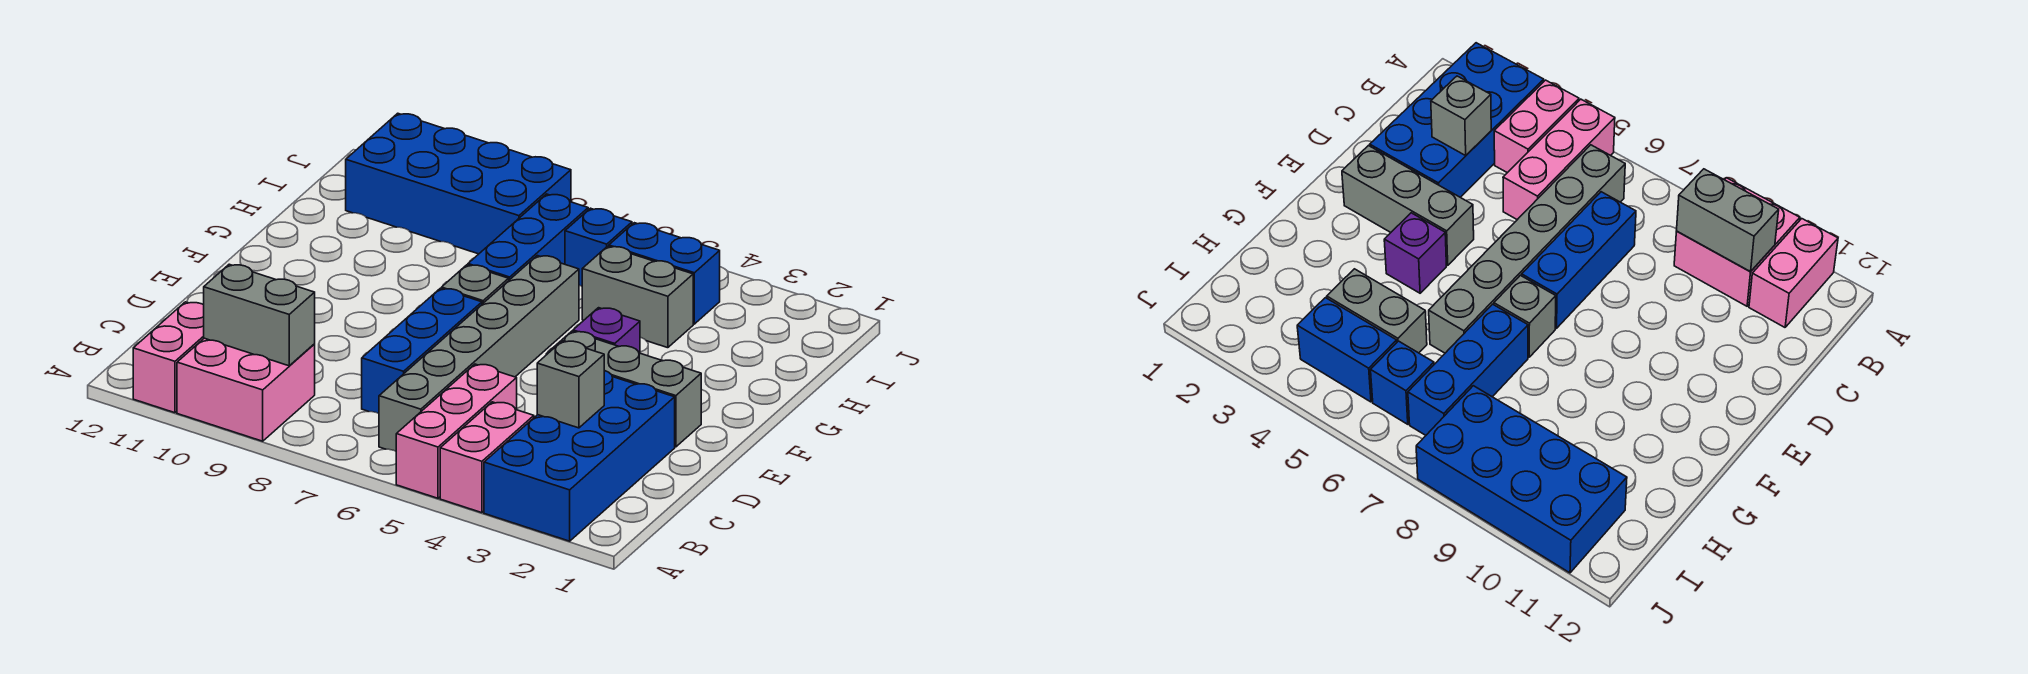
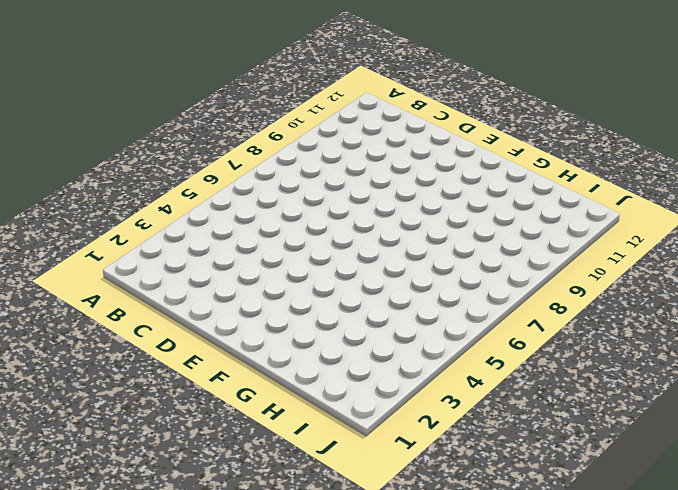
none -> blue brick A2:D3 level 1
none -> pink brick A4:B4 level 1
none -> pink brick A5:C5 level 1

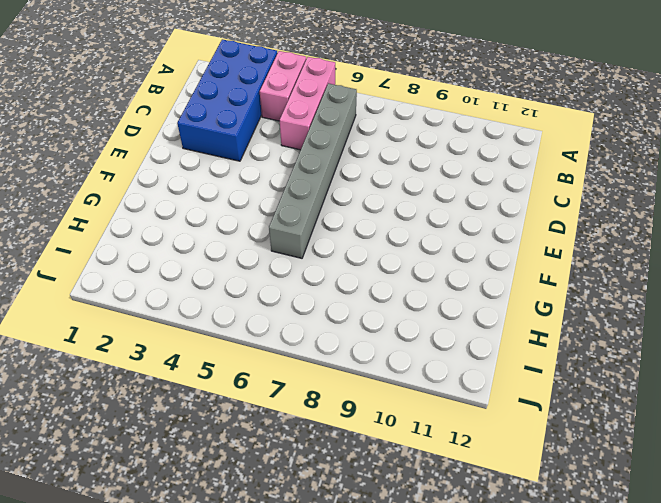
none -> pink brick A9:B10 level 1
none -> pink brick A11:B11 level 1
none -> blue brick C7:E7 level 1

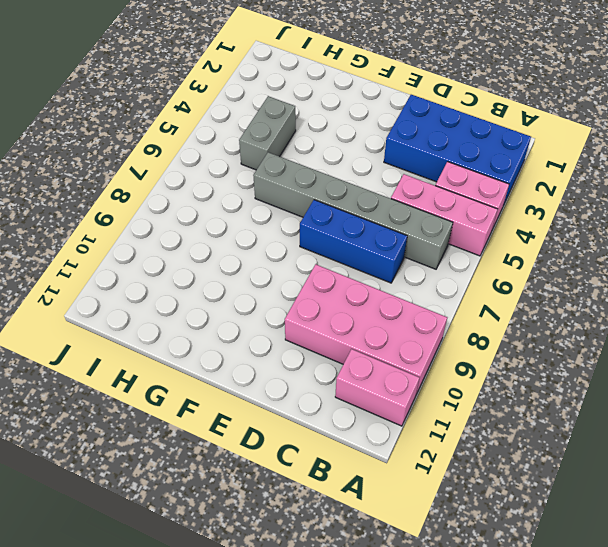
pink brick A9:D10 level 1 -> pink brick A9:B10 level 1
none -> grey brick E2:E4 level 1
none -> purple brick F4 level 1
none -> grey brick F7 level 1

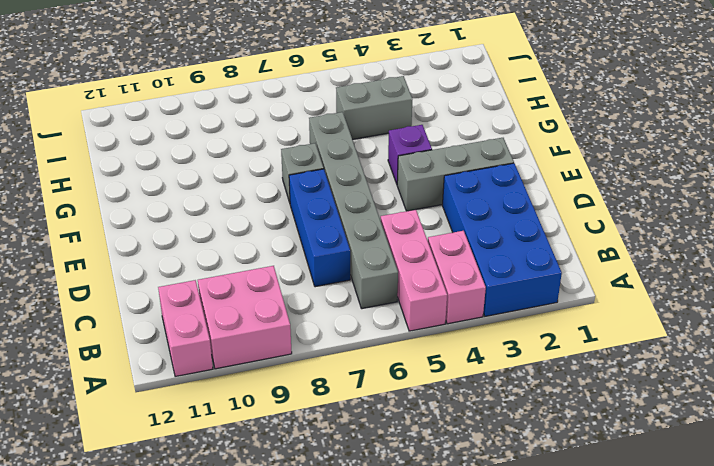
none -> blue brick G7:I7 level 1
none -> blue brick I4:I5 level 1
none -> blue brick I6 level 1

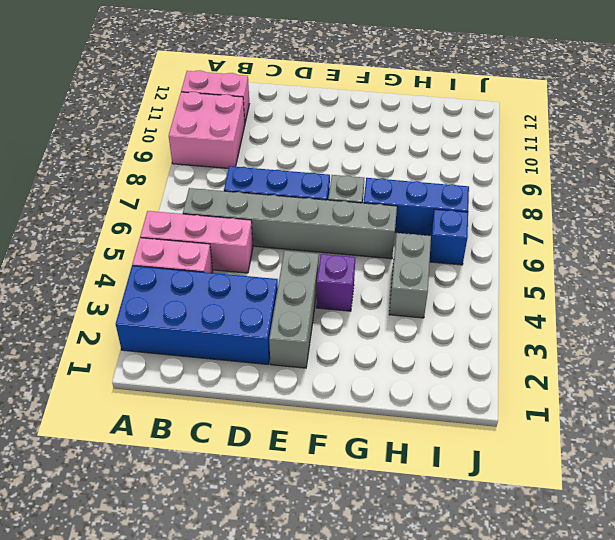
none -> blue brick I4:I5 level 1
none -> blue brick I8:J11 level 1
none -> grey brick B9:B10 level 2

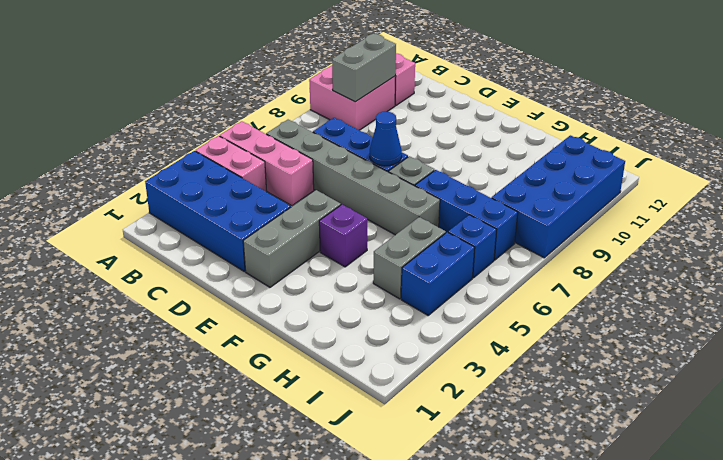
blue cone E7 level 2 -> none
none -> grey brick C3 level 2

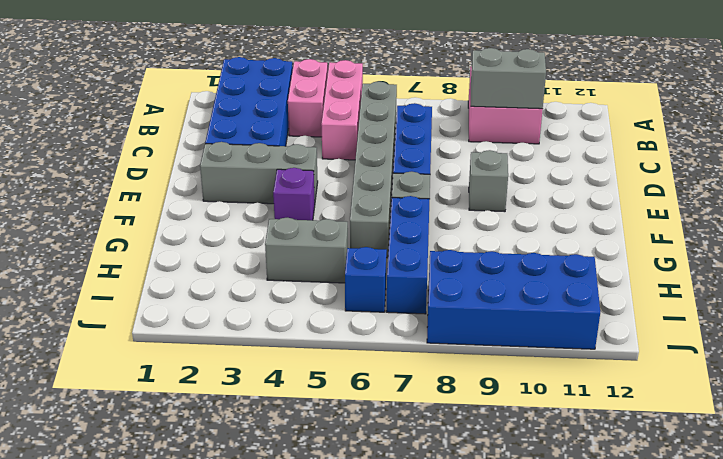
grey brick E9 level 1 -> grey brick C3 level 2
none -> pink brick A11:B11 level 1
none -> blue brick I4:I5 level 1

